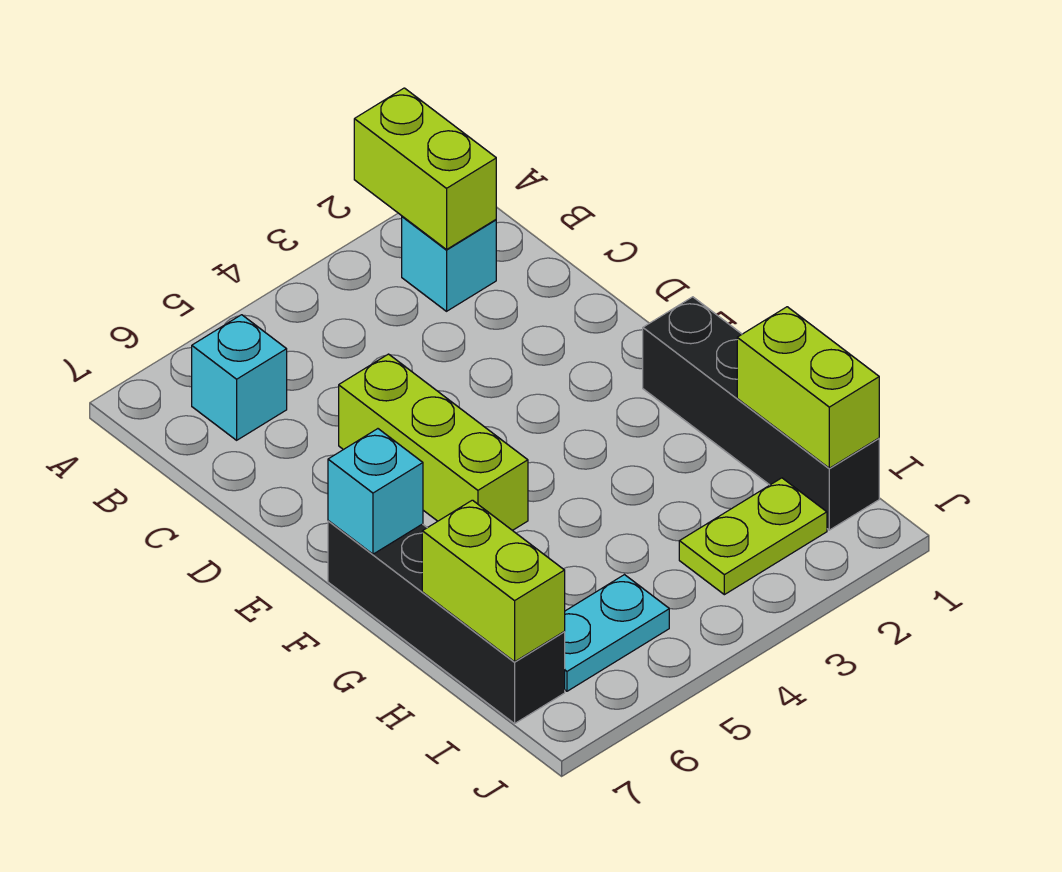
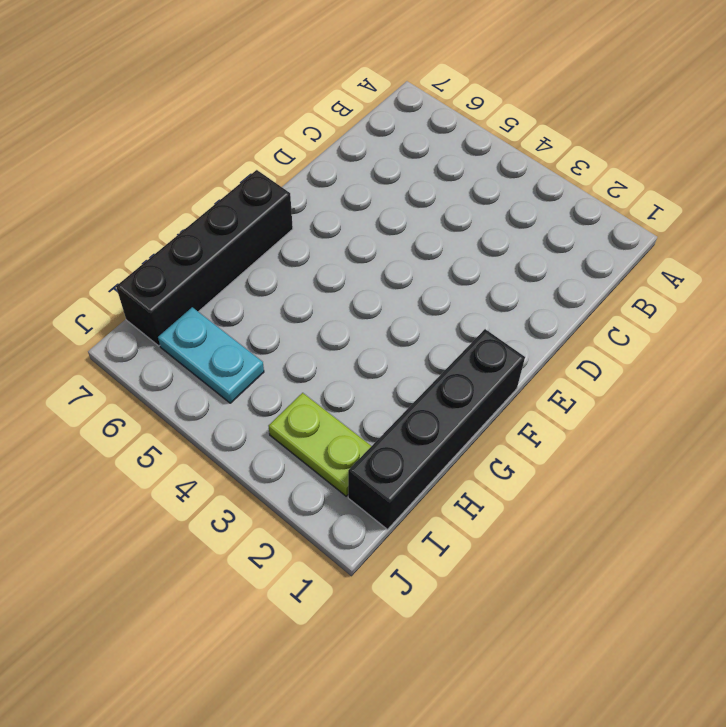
none -> cyan brick B2 level 1
none -> cyan brick B6 level 1

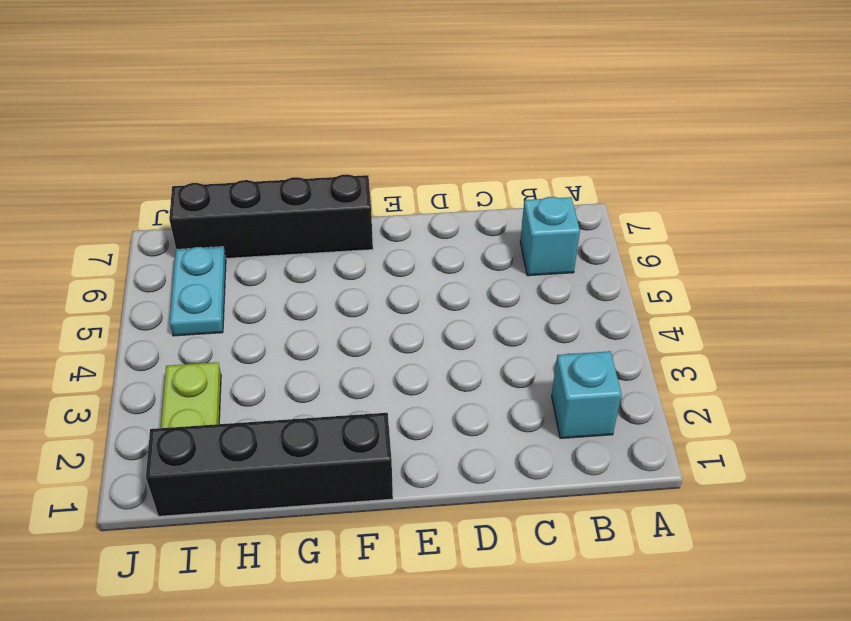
none -> lime brick D5:F5 level 1
none -> lime brick A2:B2 level 2

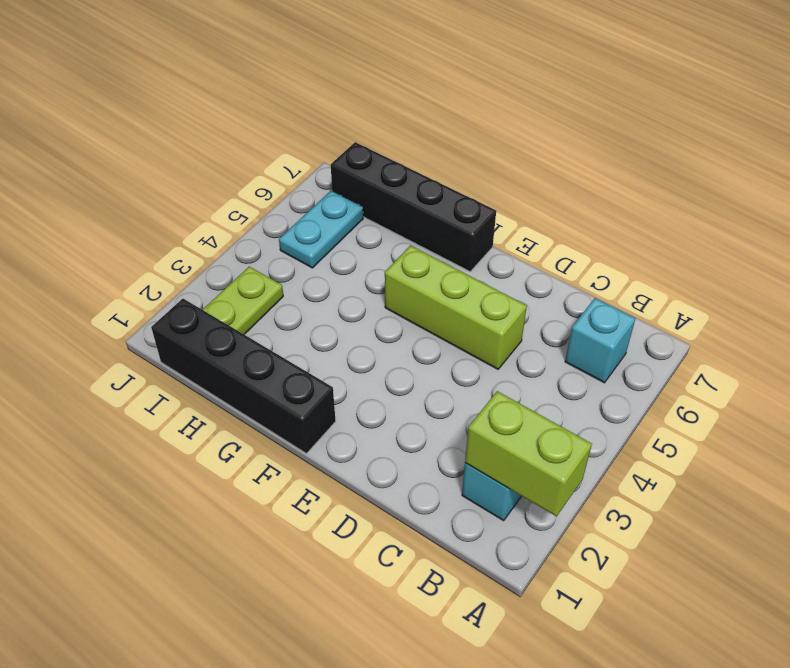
none -> cyan brick F7 level 2
none -> lime brick H1:I1 level 2

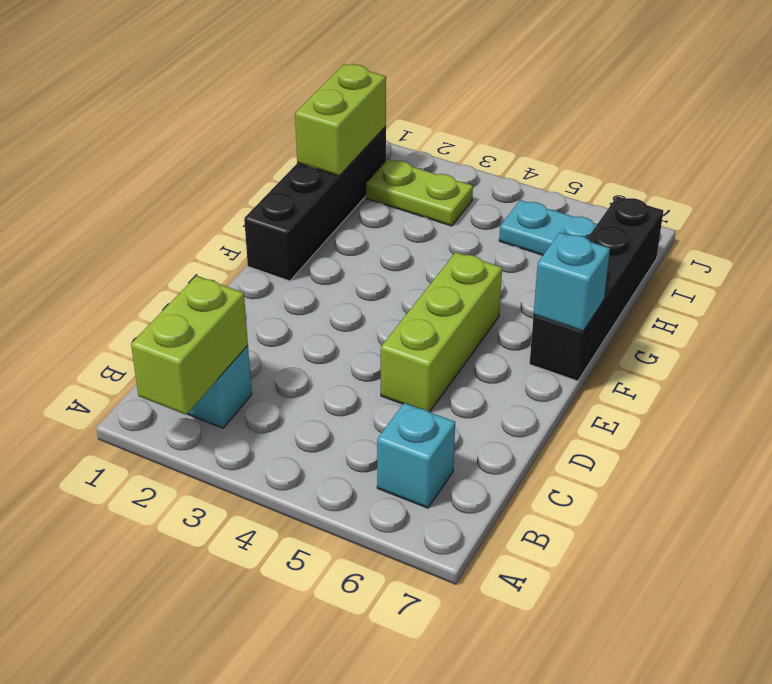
none -> lime brick H7:I7 level 2

